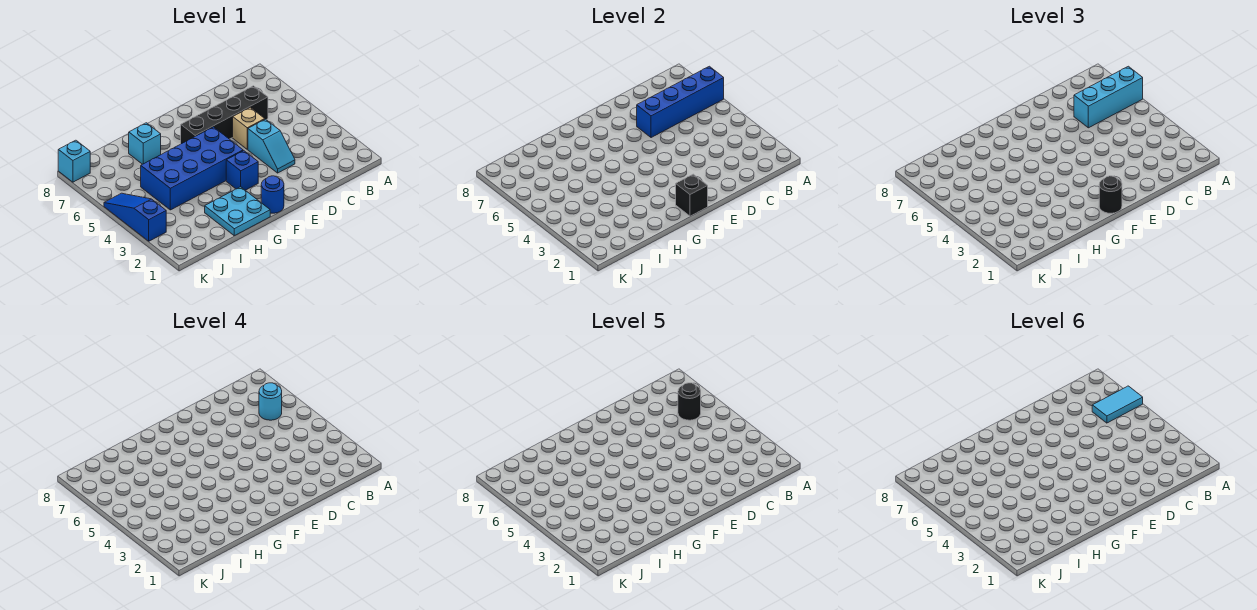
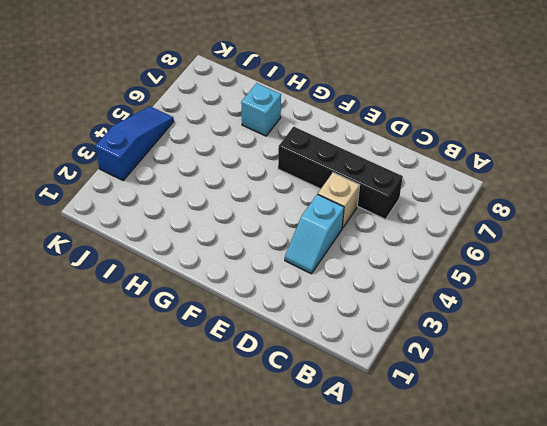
none -> blue round brick F1 level 1
none -> blue brick F3 level 1
none -> blue brick F4:I5 level 1

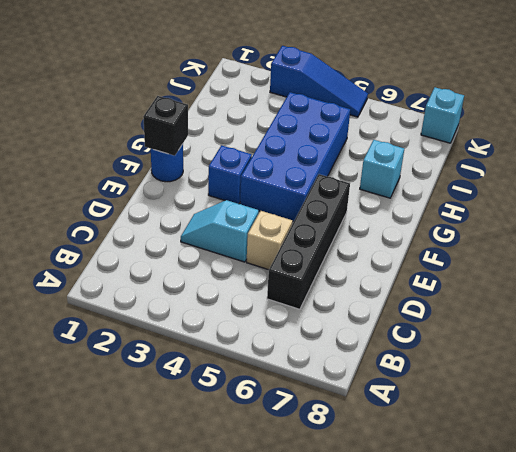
none -> cyan plate G1:H2 level 1
none -> blue brick A6:D6 level 2
none -> cyan brick A6:C6 level 3

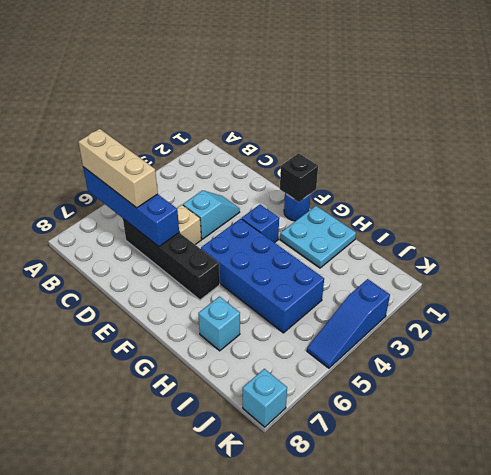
tan brick A6:C6 level 3 -> cyan brick A6:C6 level 3
none -> black round brick F1 level 3
none -> cyan round brick B6 level 4
none -> black round brick B6 level 5

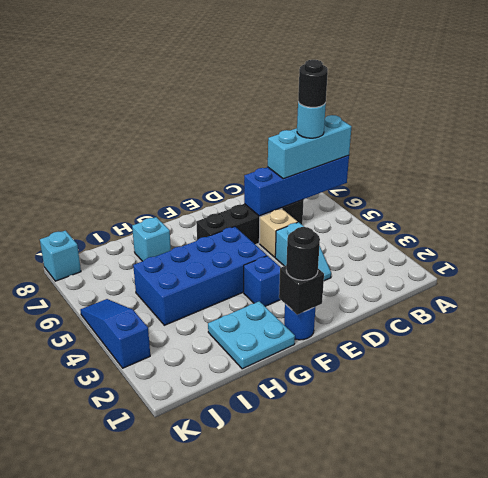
none -> cyan tile A6:B6 level 6

